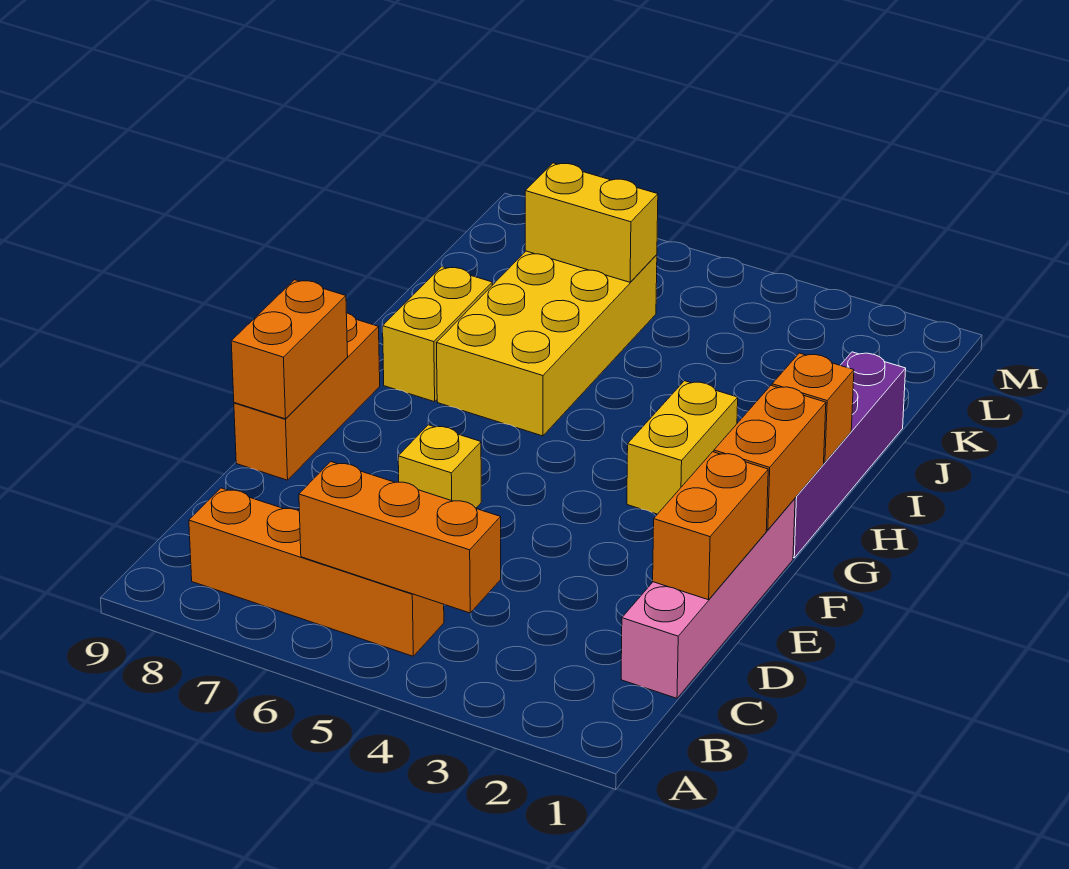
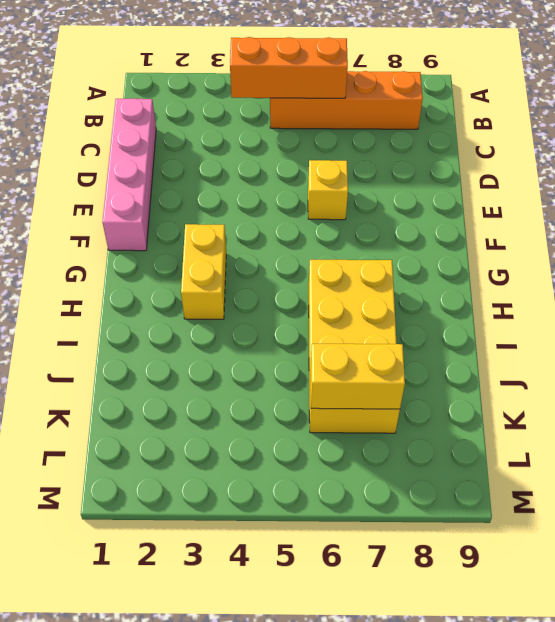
none -> orange brick E9:G9 level 1
none -> purple brick G1:J1 level 1
none -> yellow brick H8:I8 level 1

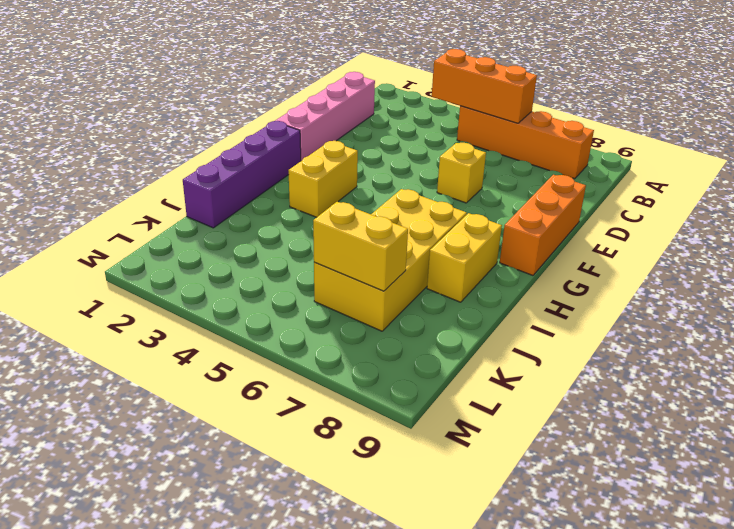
none -> orange brick D1:E1 level 2
none -> orange brick E9:F9 level 2
none -> orange brick F1:G1 level 2

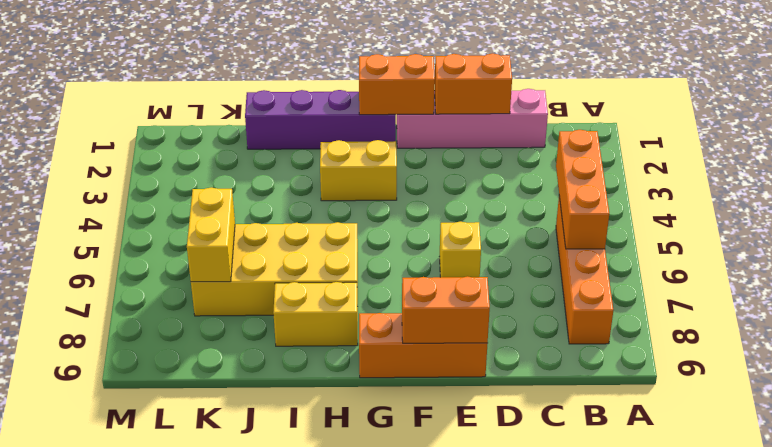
none -> orange brick H1 level 2

